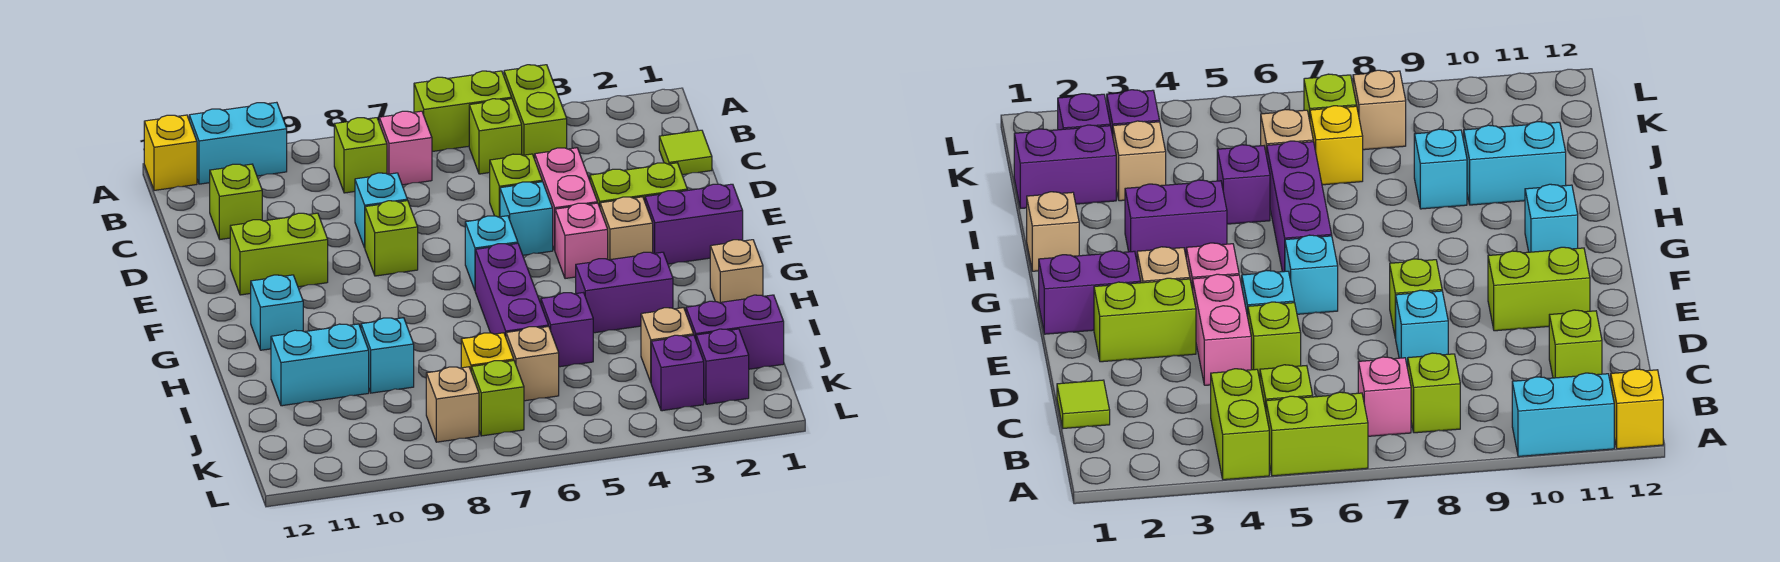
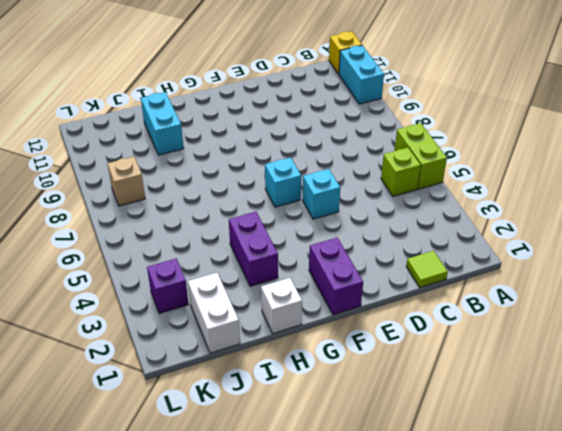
white brick H1 level 1 -> tan brick H1 level 1
white brick J1:J2 level 1 -> purple brick J1:J2 level 1
none -> lime brick A4:B4 level 1
none -> pink brick B7 level 1
none -> lime brick B8 level 1
none -> lime brick C11 level 1

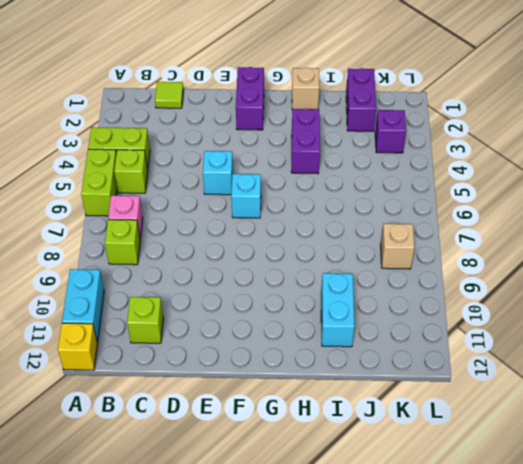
none -> pink brick D4:E4 level 1
none -> lime brick D5 level 1
none -> cyan brick D8 level 1
none -> lime brick E2:E3 level 1

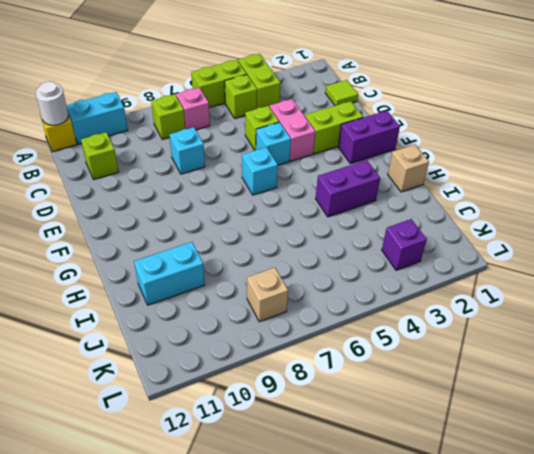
white round brick A12 level 2 -> none
none -> lime brick E8 level 1
none -> lime brick E10:E11 level 1
none -> tan brick F3 level 1
none -> pink brick F4 level 1

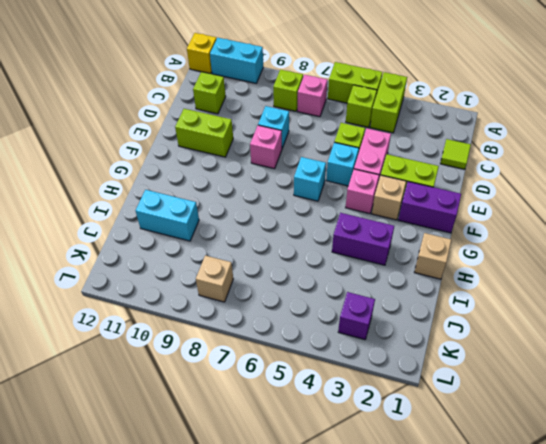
pink brick E8 level 1 -> lime brick E8 level 1
none -> purple brick G6:I6 level 1
none -> cyan brick G11 level 1
none -> purple brick I5 level 1
none -> cyan brick I9 level 1

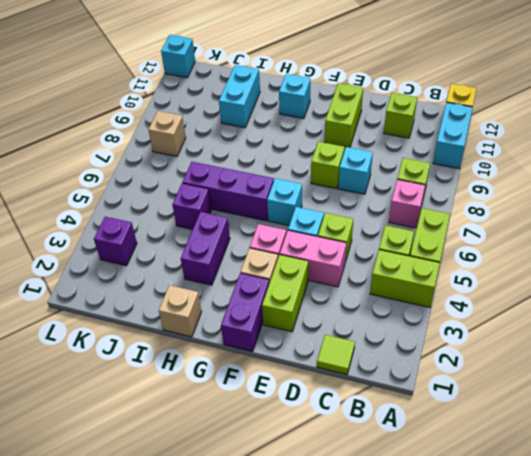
cyan brick L12 level 1 -> cyan brick I9 level 1
none -> purple brick J1:J2 level 1
none -> tan brick J3 level 1
none -> tan brick J6 level 1
none -> yellow brick J7 level 1

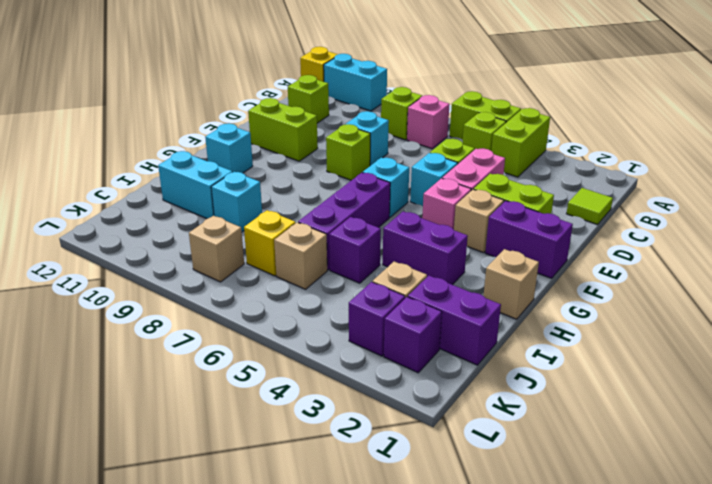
none -> lime brick K7 level 1

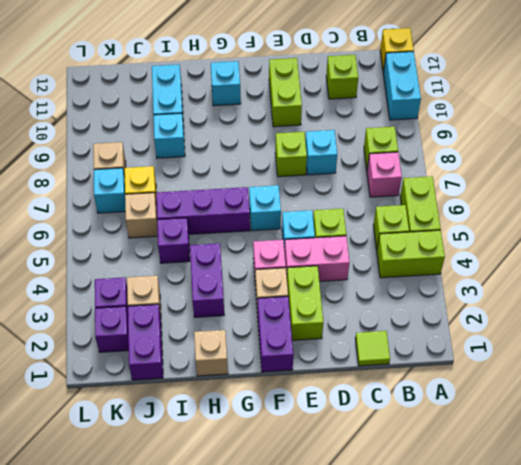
cyan brick K7 level 1 -> lime brick K7 level 1

